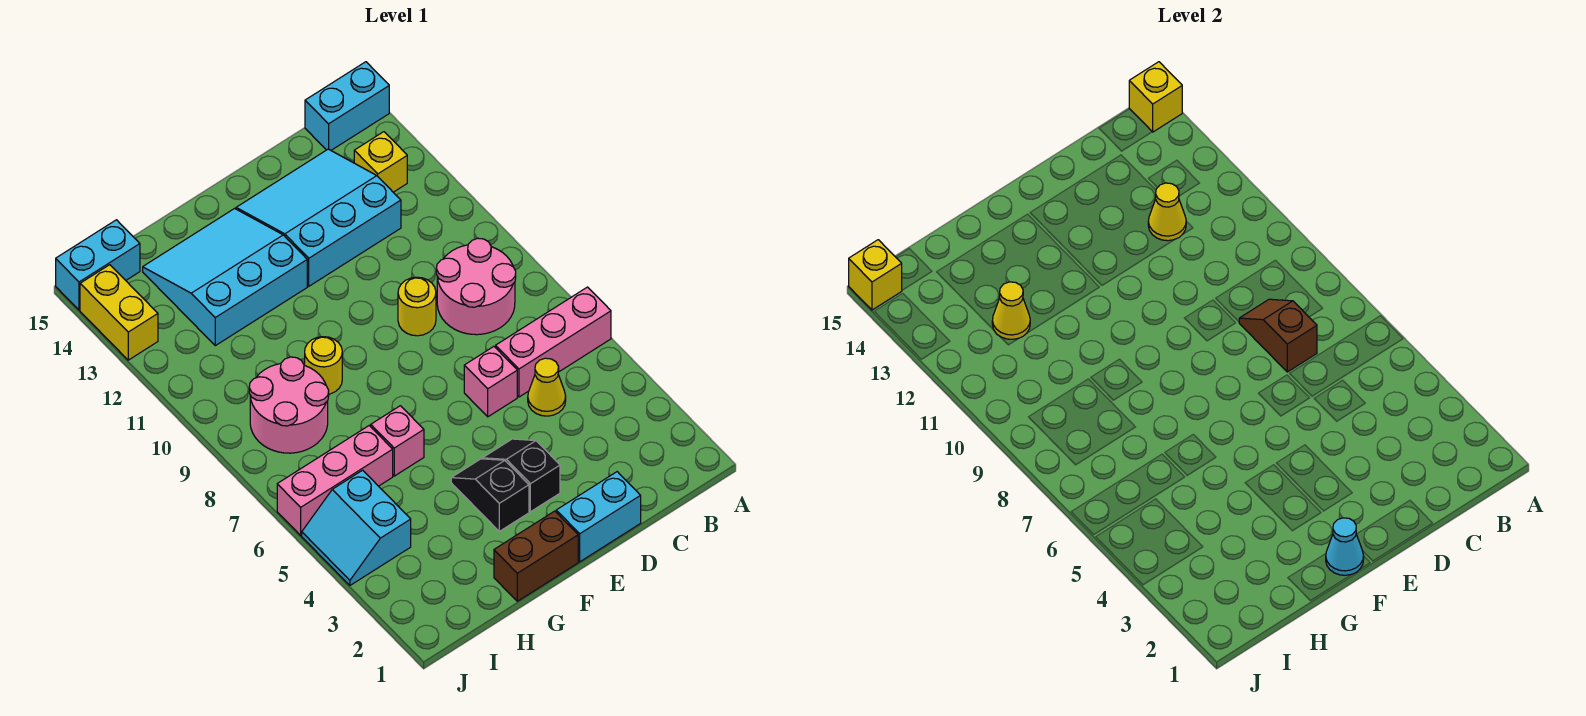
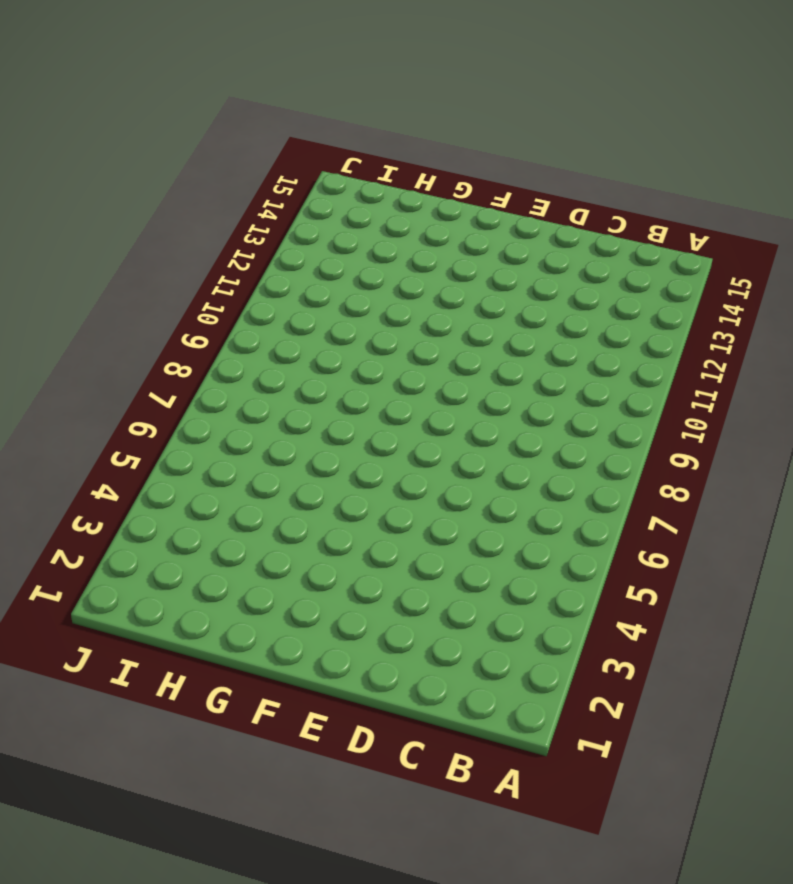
none -> pink brick A6:C6 level 1
none -> cyan brick A15:B15 level 1
none -> pink round brick B8:C9 level 1

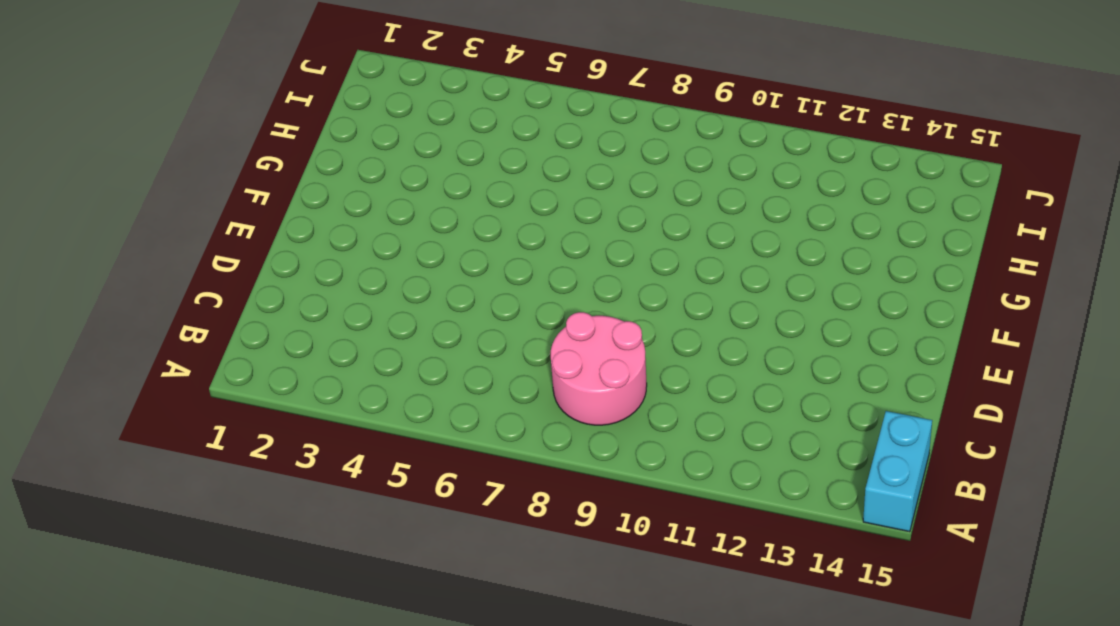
none -> pink brick A6:C6 level 1
none -> yellow brick B13 level 1
none -> yellow cone C5 level 1

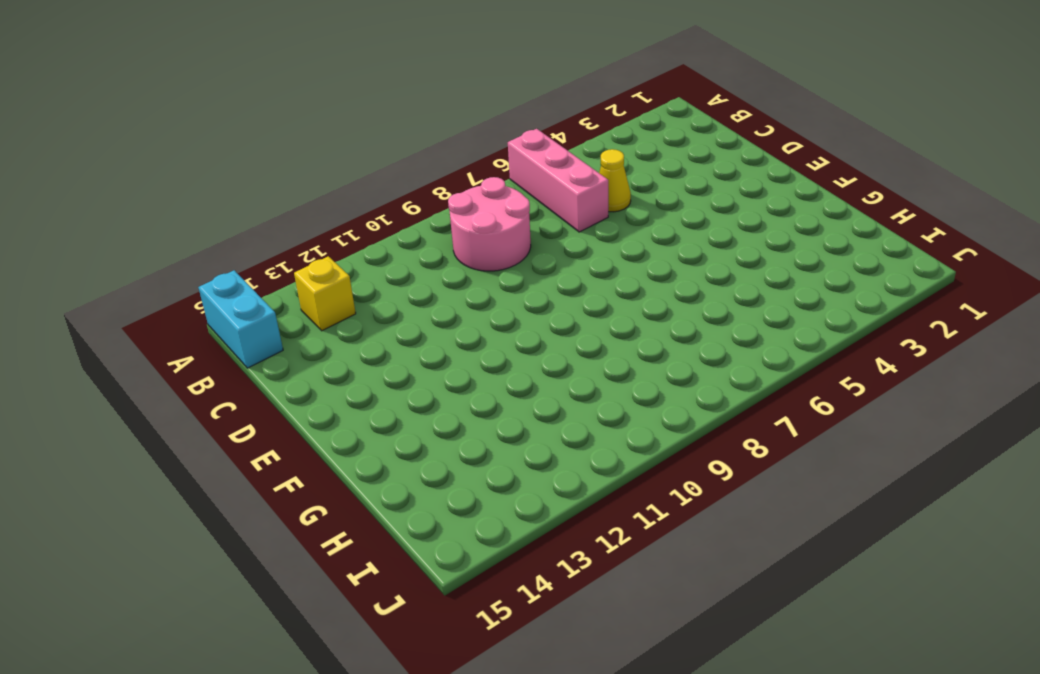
none -> cyan slope C12:E14 level 1 top 12
none -> cyan brick D1:E1 level 1
none -> pink brick D6 level 1

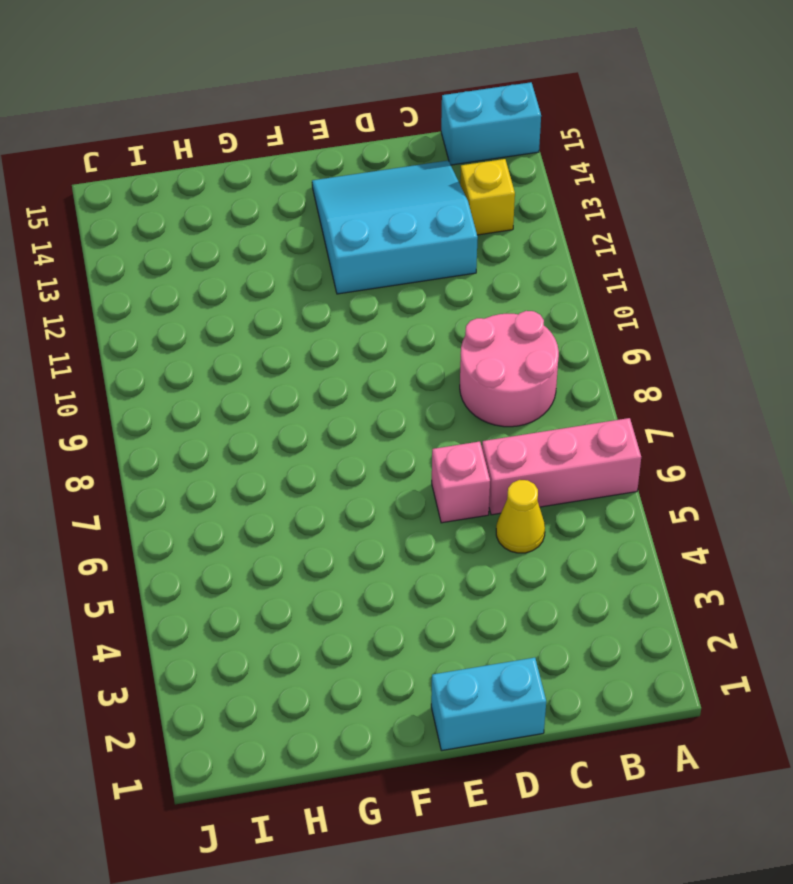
none -> yellow round brick D9 level 1
none -> black slope E3:E4 level 1 top 3
none -> brown brick F1:G1 level 1

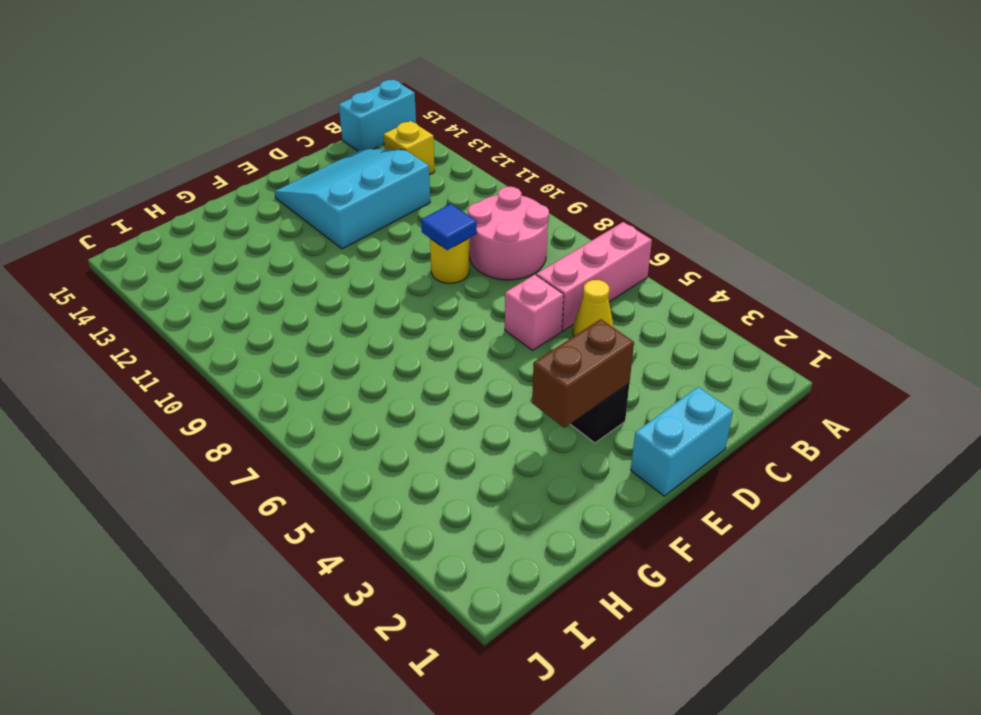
blue tile D9 level 2 -> none
brown brick E3:F3 level 2 -> brown brick F1:G1 level 1
none -> black slope F3:F4 level 1 top 3
none -> cyan slope F12:H14 level 1 top 12
none -> pink brick G6 level 1

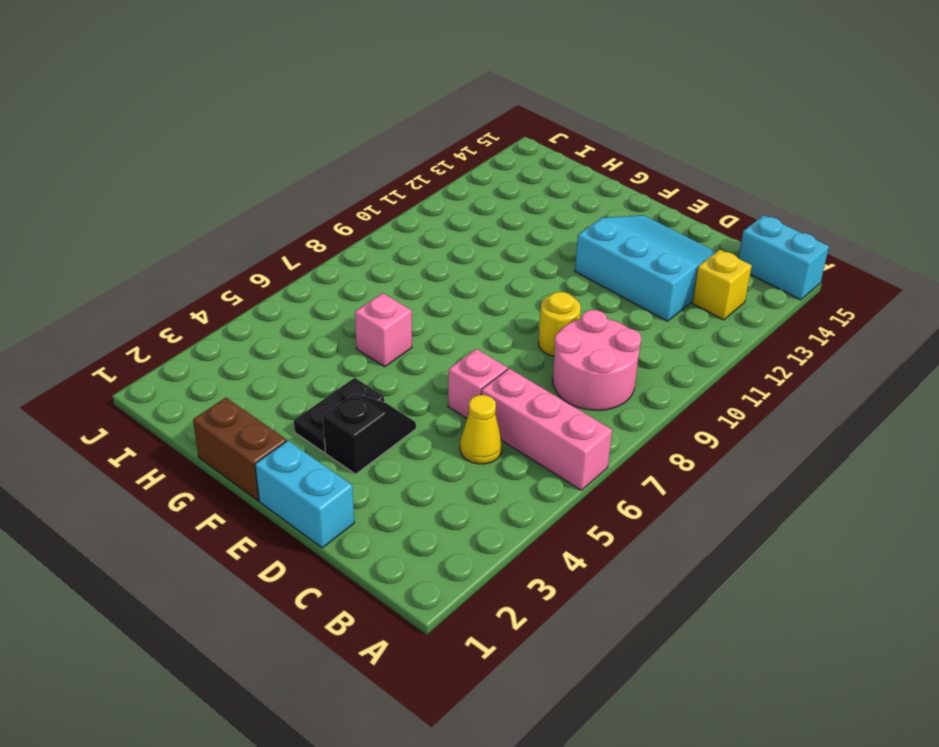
black plate F3:F4 level 1 -> black slope F3:F4 level 1 top 3
none -> cyan slope F12:H14 level 1 top 12
none -> yellow round brick G9 level 1
none -> pink brick H6:J6 level 1

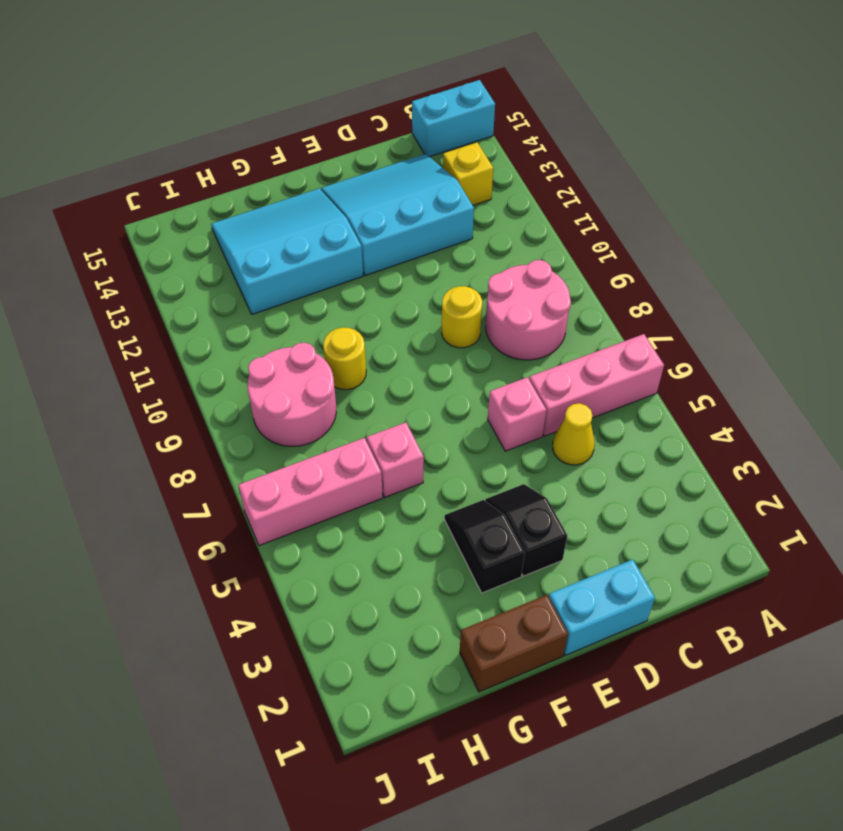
none -> cyan slope I4:J5 level 1 top I
none -> cyan brick I15:J15 level 1
none -> yellow brick J13:J14 level 1

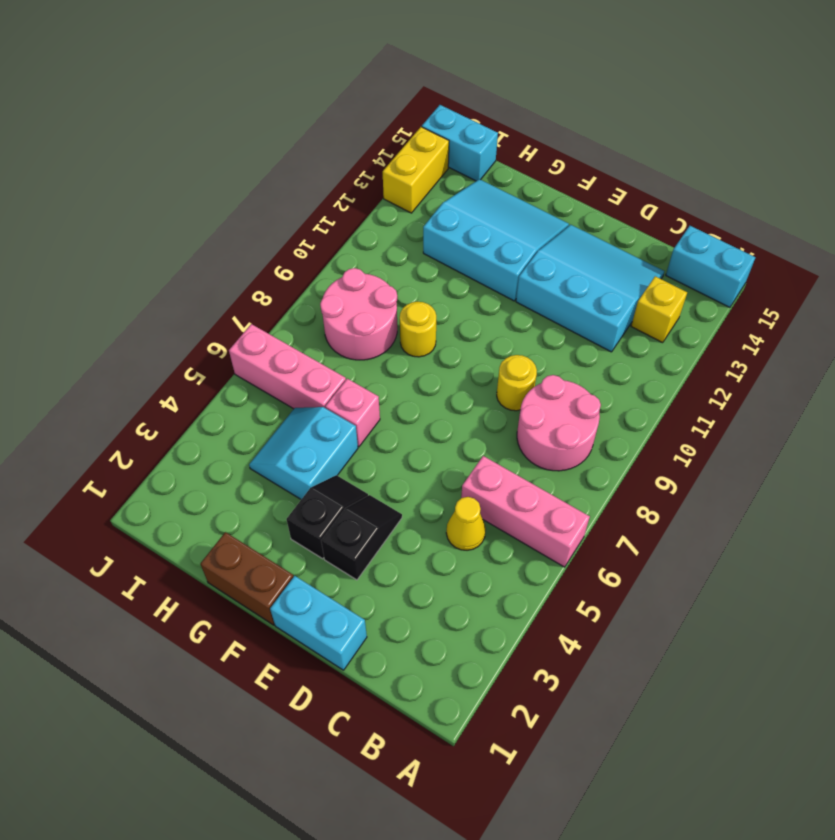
cyan slope G4:H5 level 1 top G -> cyan slope I4:J5 level 1 top I
none -> pink brick D6 level 1
none -> yellow brick A15 level 2
none -> brown slope C7:C8 level 2 top 7

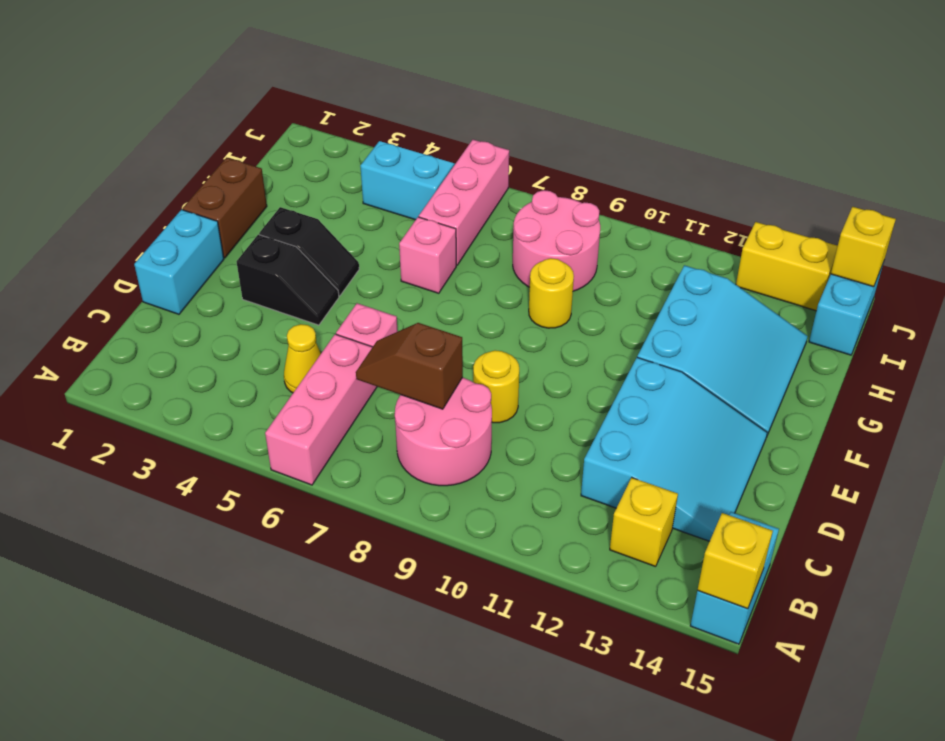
brown slope C7:C8 level 2 top 8 -> brown slope C7:C8 level 2 top 7
none -> yellow cone C12 level 2
none -> cyan cone F1 level 2
none -> yellow cone H12 level 2

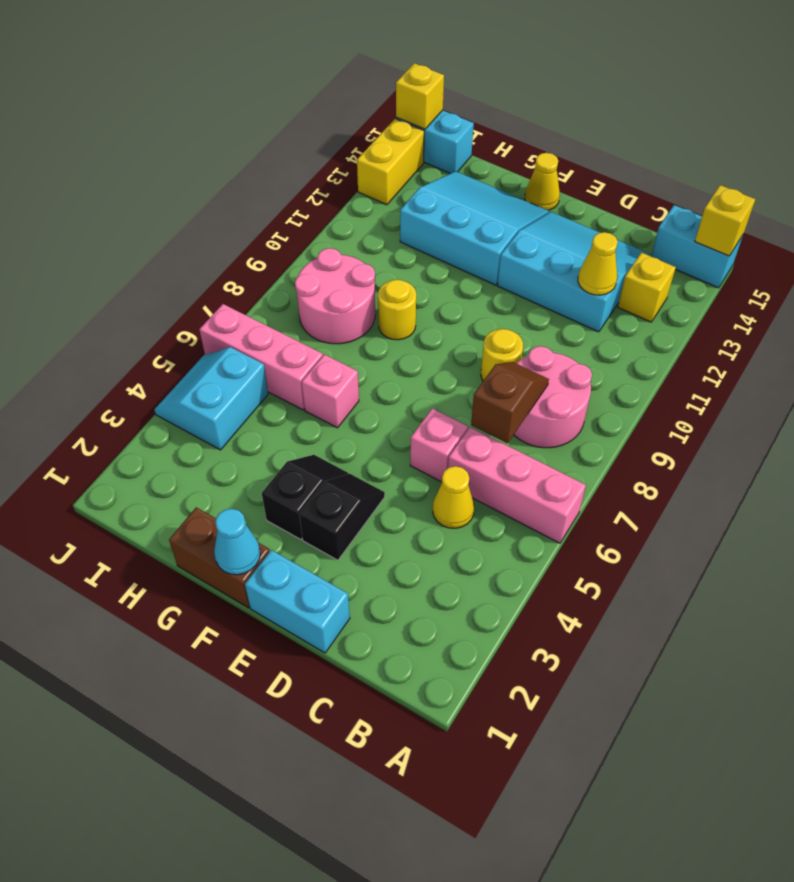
yellow cone F15 level 1 -> yellow cone H12 level 2

